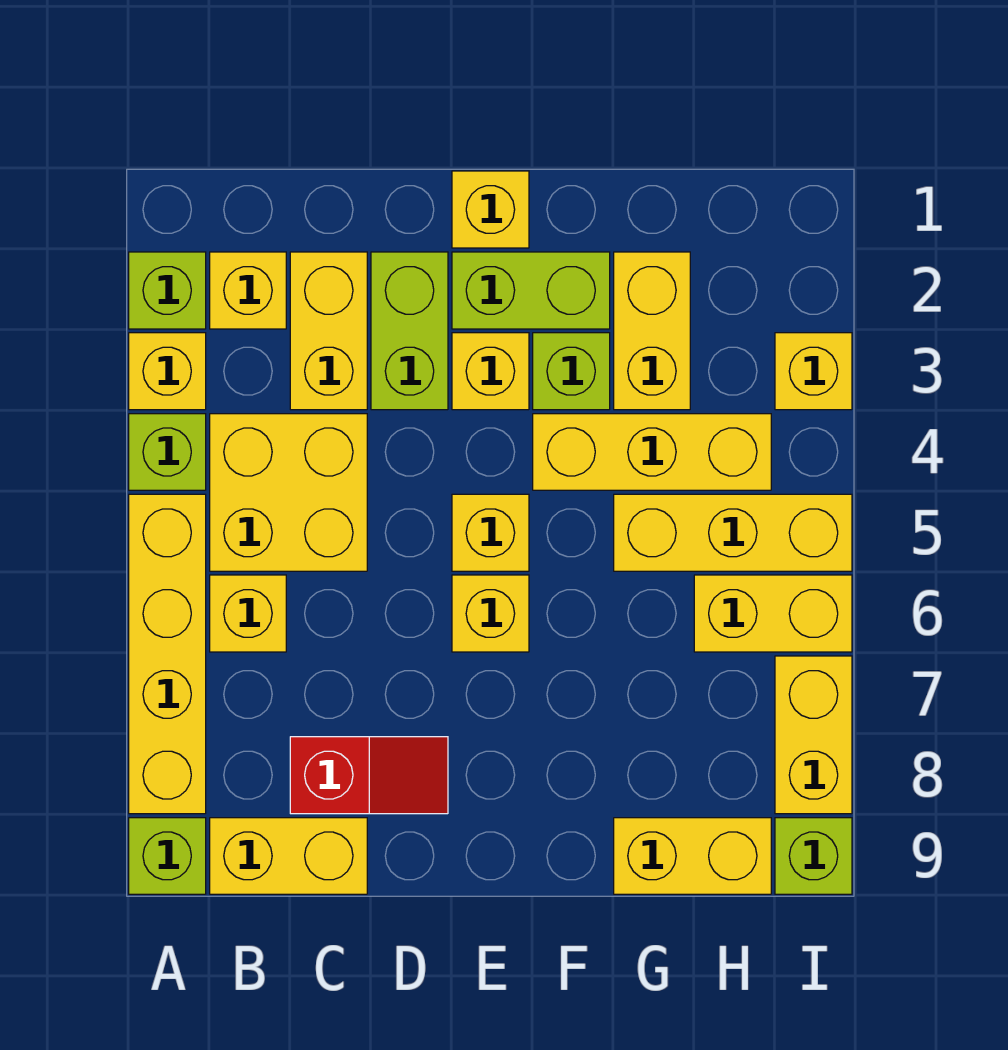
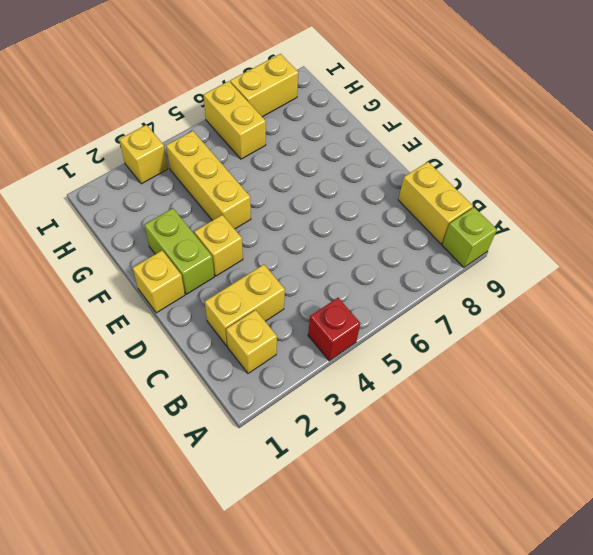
red brick A4 level 1 -> lime brick A4 level 1
none -> lime brick A2 level 1
none -> yellow brick A3 level 1
none -> yellow brick A5:A8 level 1

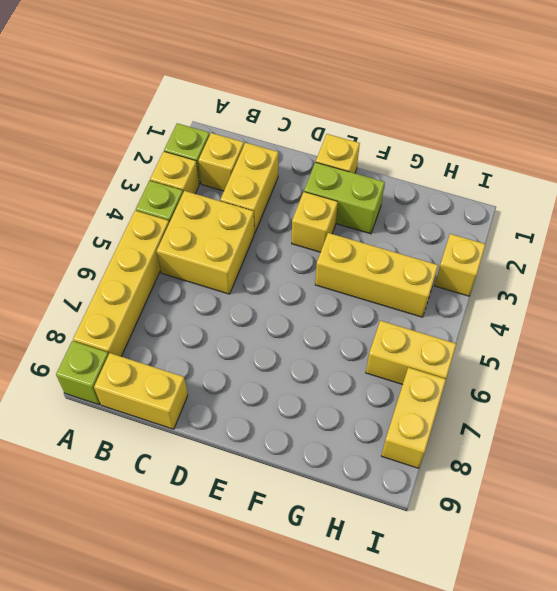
none -> yellow brick B6 level 1
none -> red slope C8:D8 level 1 top C
none -> lime brick D2:D3 level 1

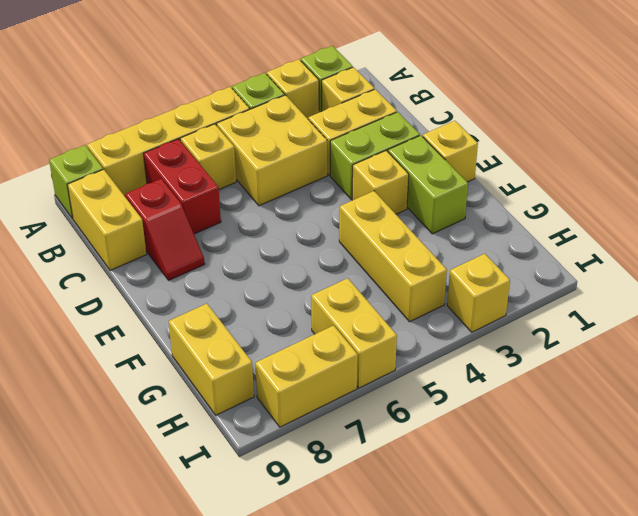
red brick B7:C7 level 1 -> none
none -> yellow brick E5 level 1
none -> yellow brick E6 level 1
none -> lime brick F3 level 1

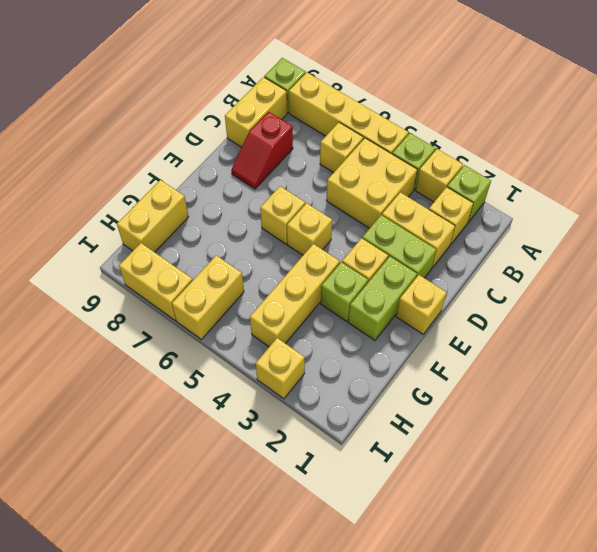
none -> yellow brick G2:G3 level 1
none -> yellow brick G5:I5 level 1
none -> lime brick I9 level 1

